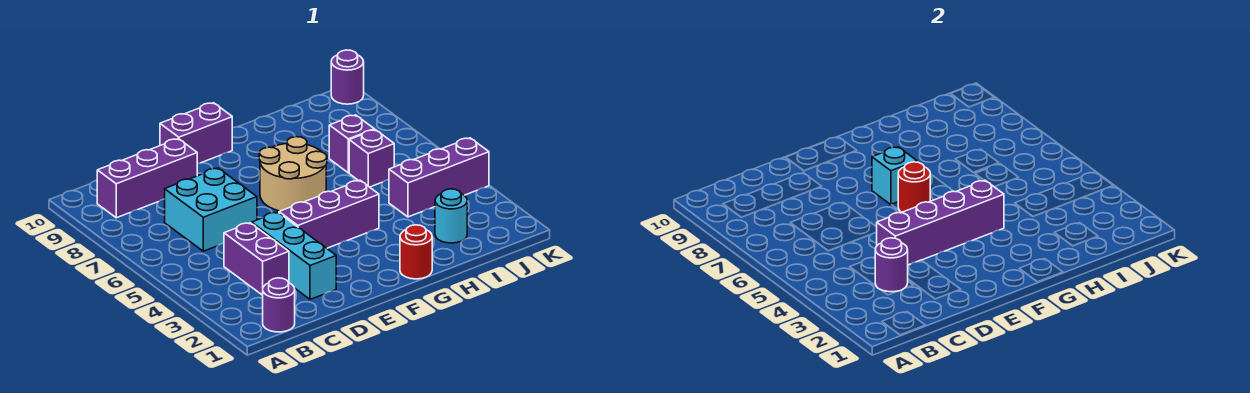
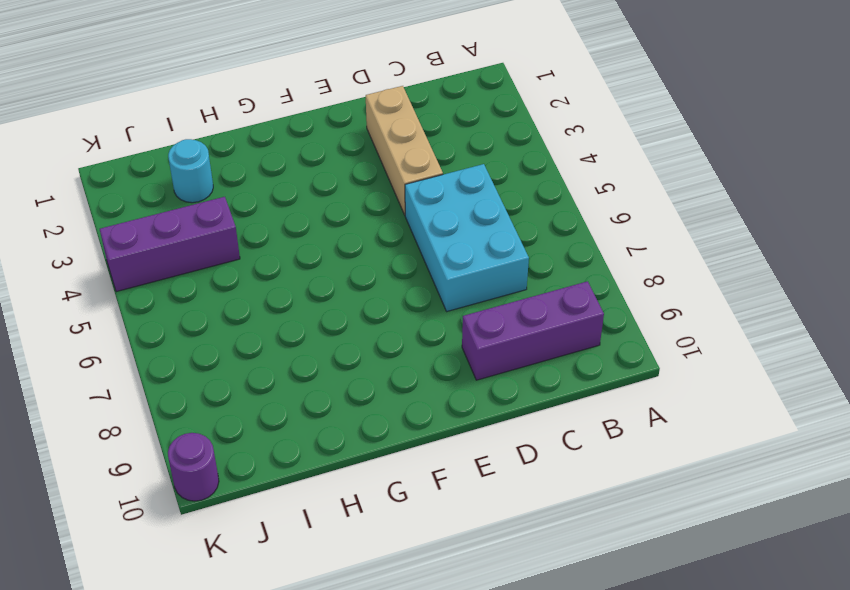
cyan brick C5:D7 level 1 -> cyan brick C6:D7 level 1
tan brick D2:D4 level 1 -> cyan brick D2:D4 level 1
none -> purple round brick B1 level 1
none -> purple brick C3:C4 level 1
none -> purple brick E4:G4 level 1

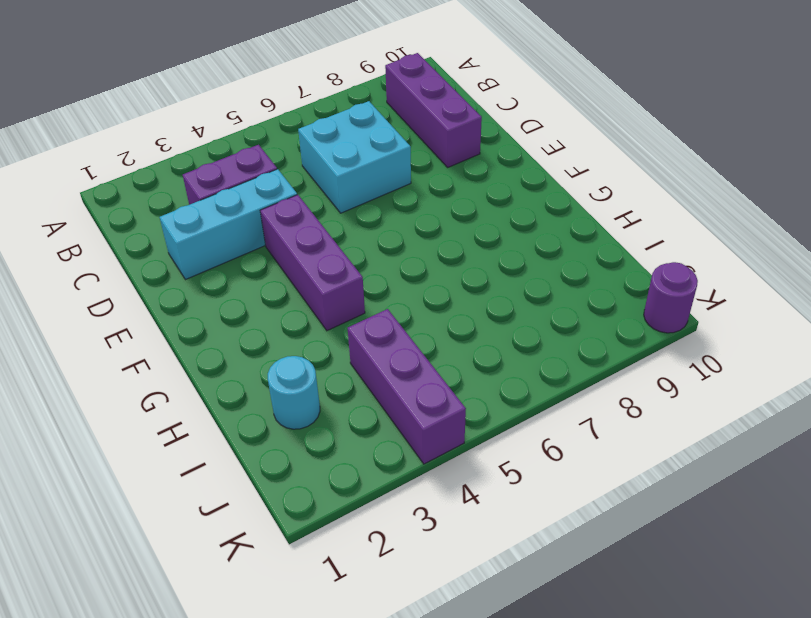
none -> purple round brick B1 level 1
none -> purple brick E10:F10 level 1
none -> tan round brick F6:G7 level 1

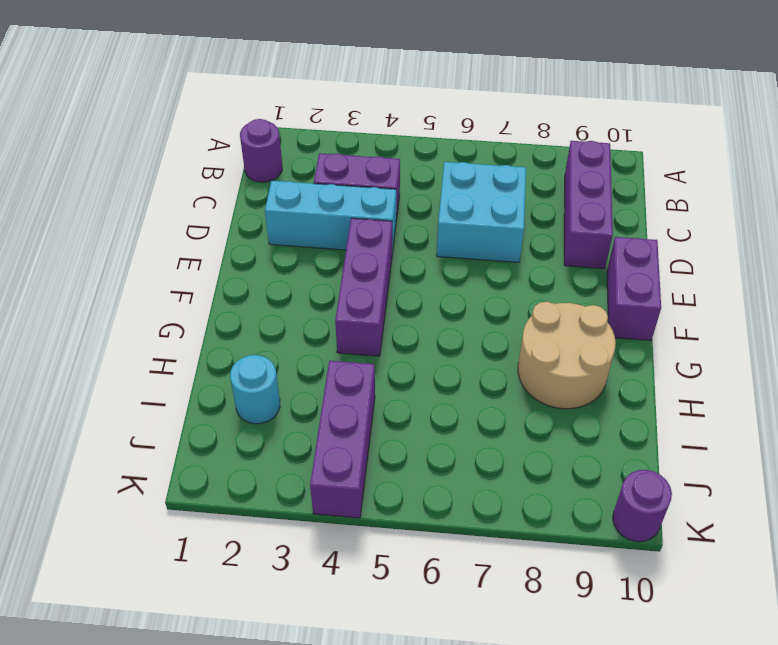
tan round brick G8:H9 level 1 -> tan round brick F6:G7 level 1
none -> red round brick G1 level 1
none -> purple brick I6 level 1
none -> purple brick I7 level 1

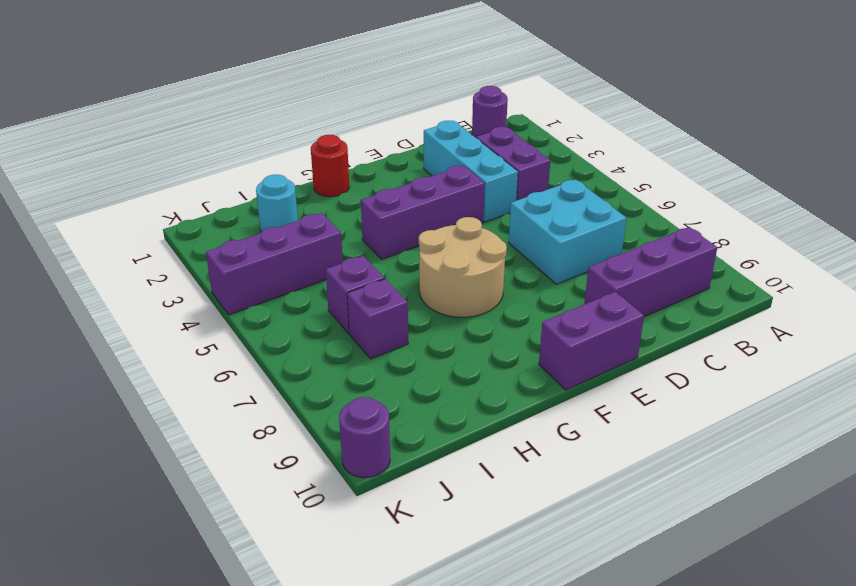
none -> purple round brick C3 level 2
none -> purple brick D4:G4 level 2
none -> red round brick F6 level 2

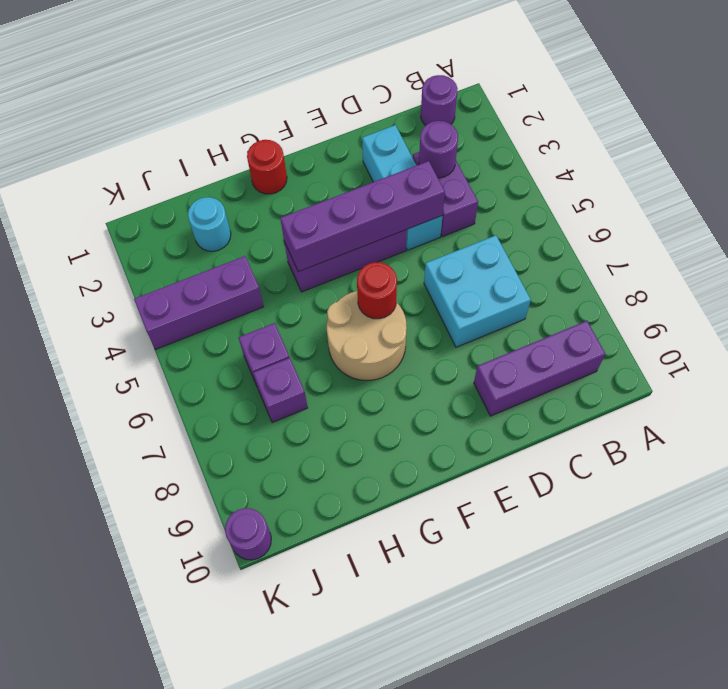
none -> purple brick E10:F10 level 1
none -> cyan brick F7 level 2

